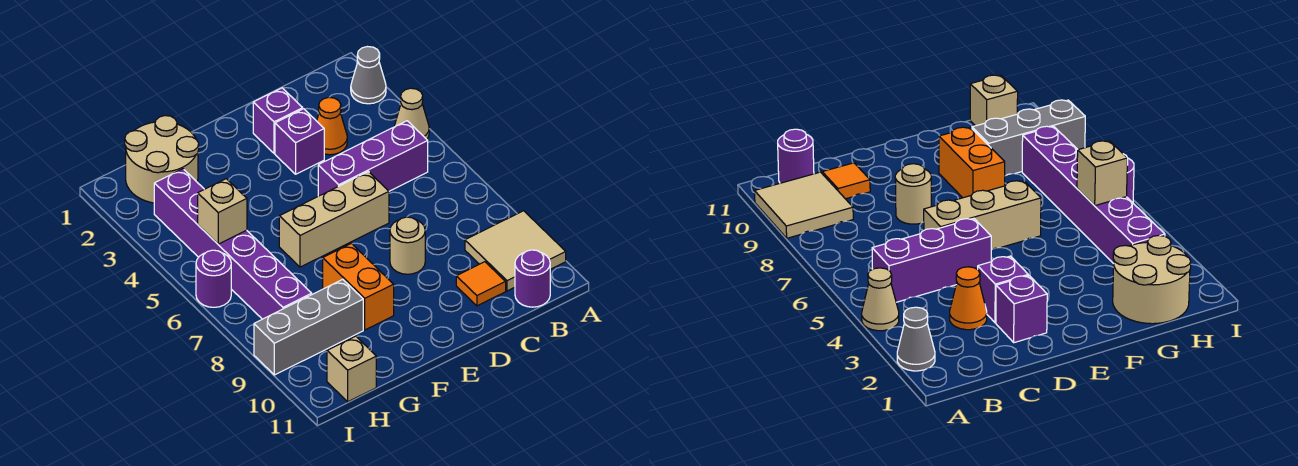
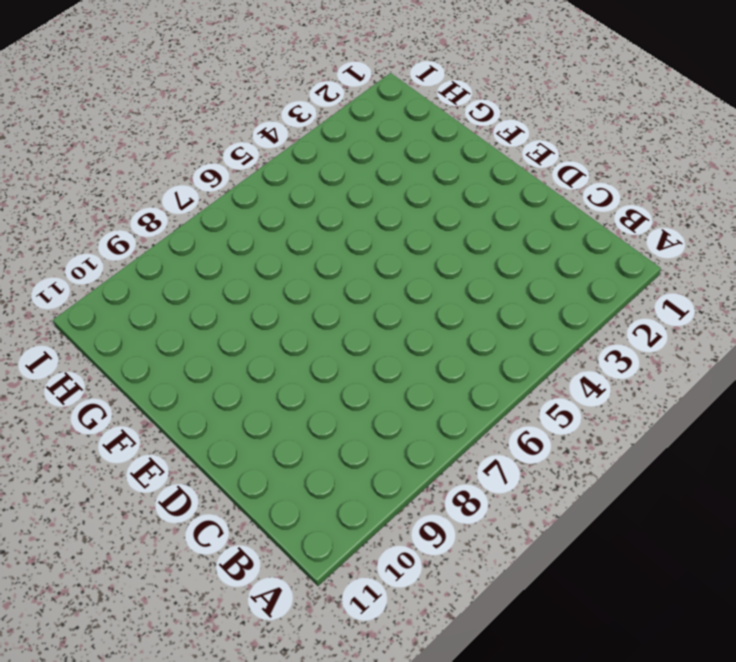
none -> grey cone A2 level 1
none -> tan cone A4 level 1
none -> tan tile A9:B10 level 1

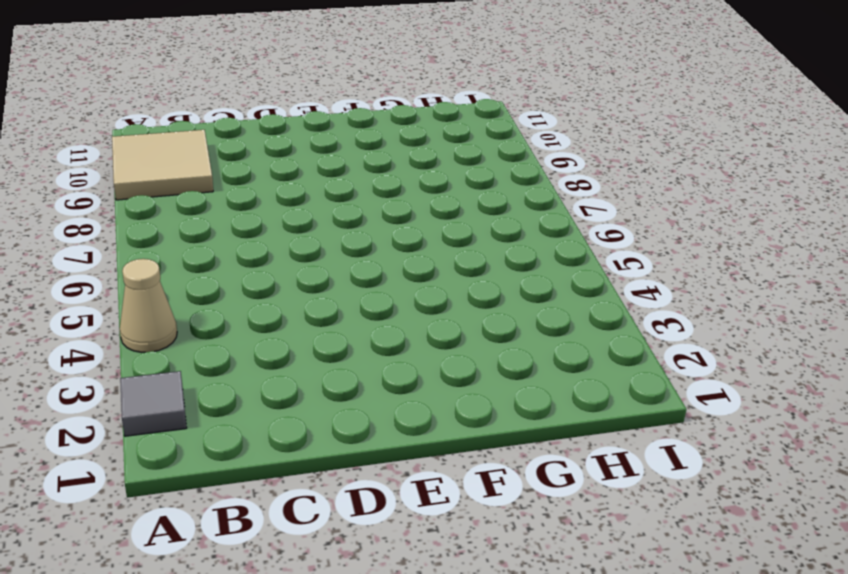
grey tile A2 level 1 -> grey cone A2 level 1
none -> purple brick B5:D5 level 1
none -> purple round brick B11 level 1
none -> orange cone C3 level 1

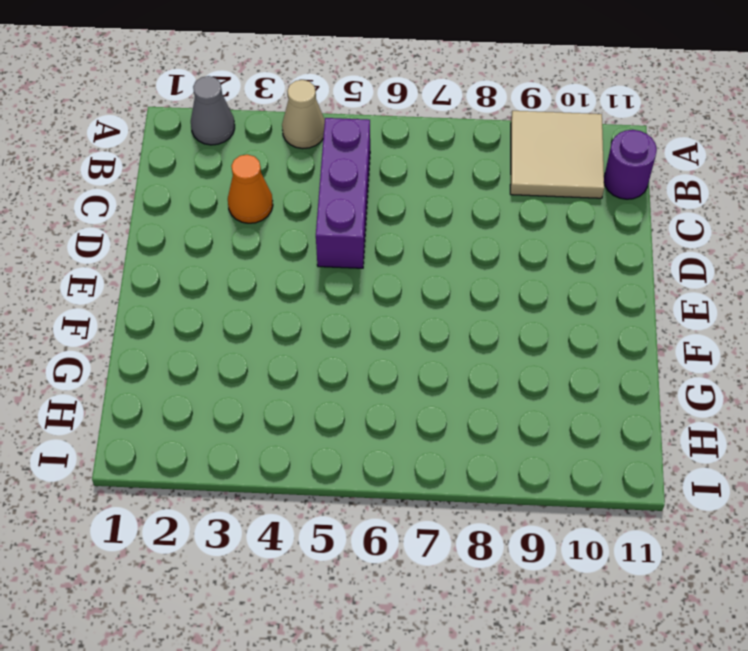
none -> orange tile C10 level 1
none -> purple brick D2 level 1
none -> purple brick D3 level 1

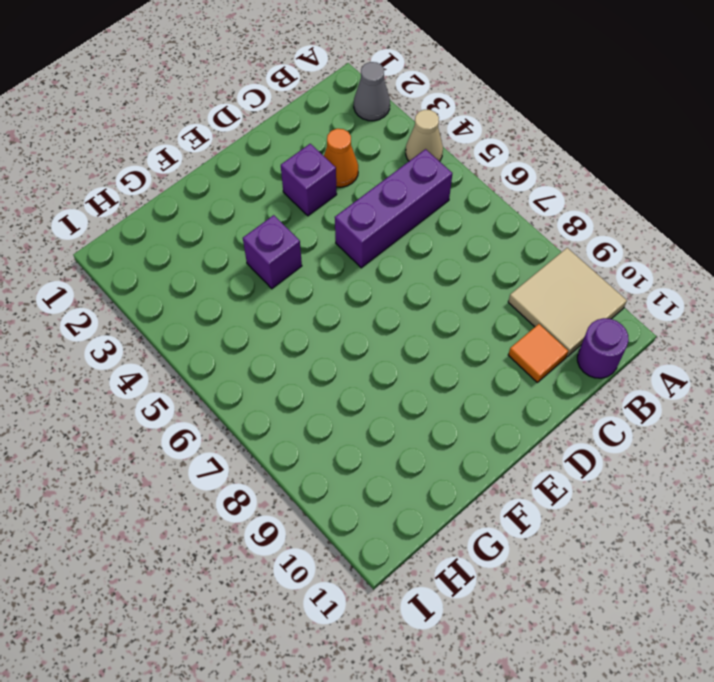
purple brick F4 level 1 -> purple brick D2 level 1
none -> tan brick D6:F6 level 1
none -> tan round brick D8 level 1
none -> orange brick F8:F9 level 1

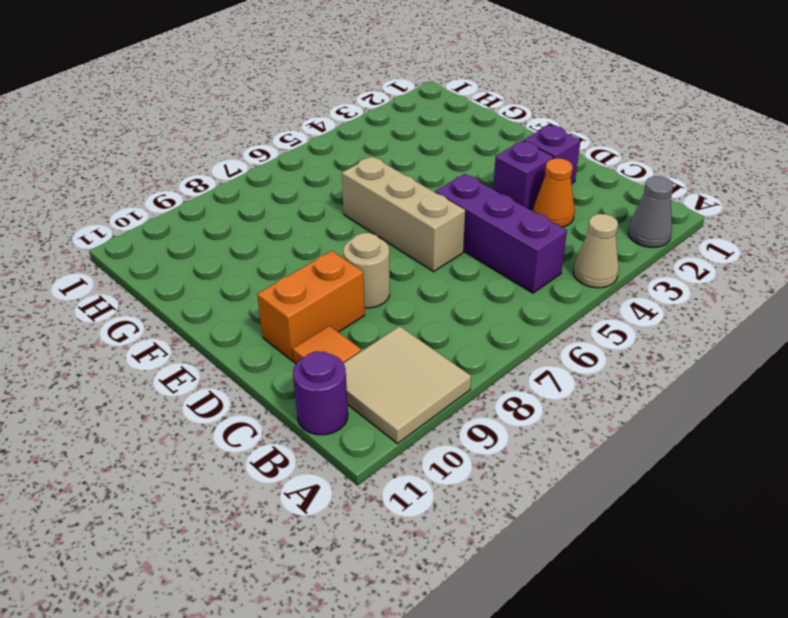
orange brick D9:D10 level 1 -> orange brick F8:F9 level 1
none -> tan round brick G1:H2 level 1
none -> grey brick G9:I9 level 1
none -> purple brick H3:H8 level 1

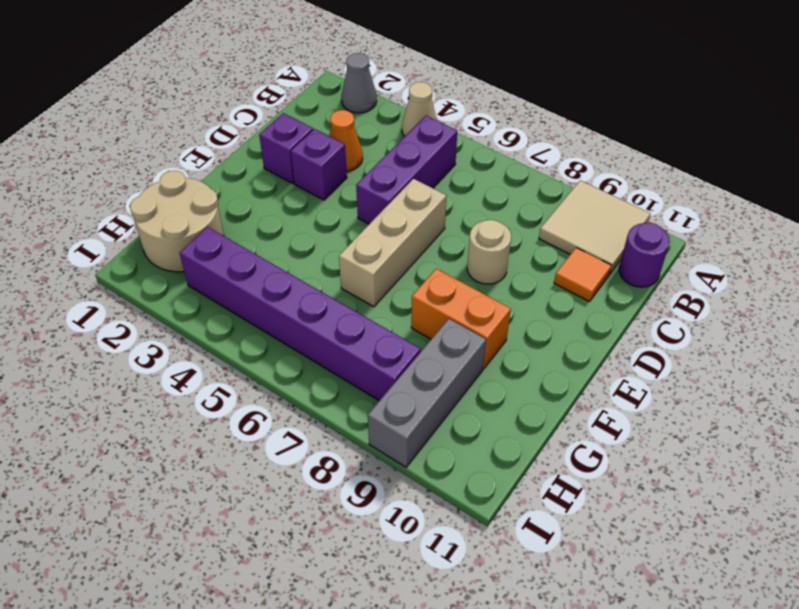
none -> tan brick H11 level 1
none -> purple round brick I6 level 1
none -> tan brick H5 level 2

